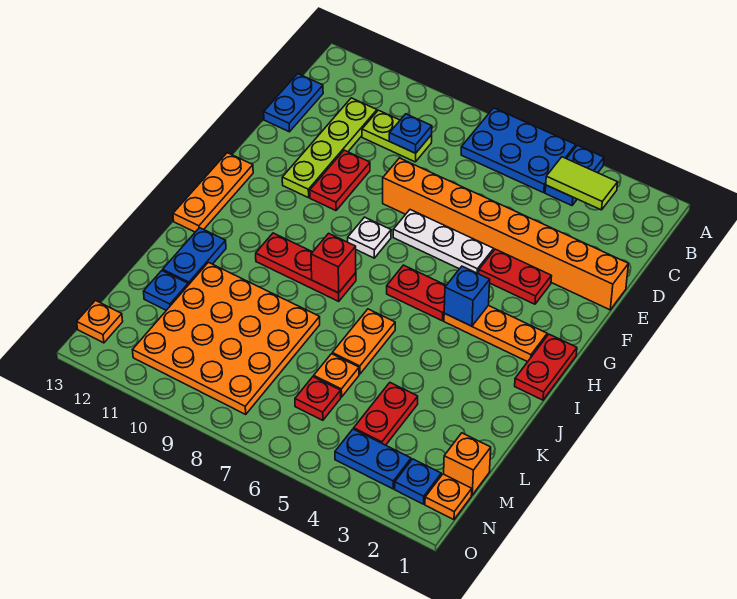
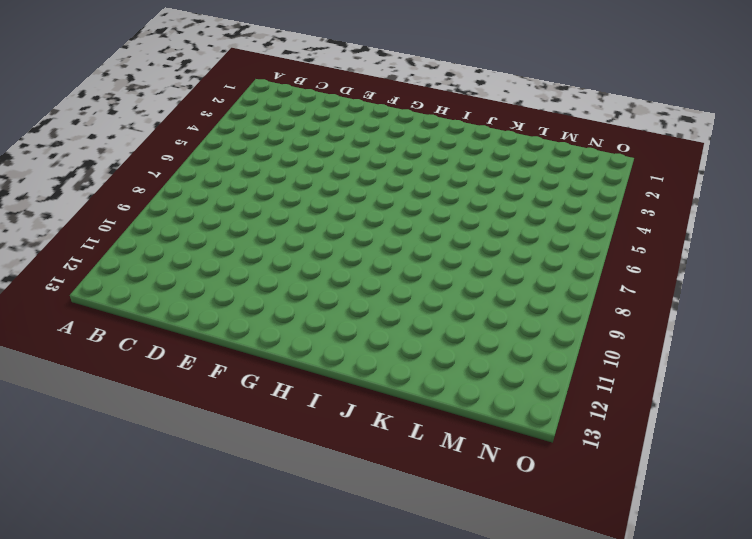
none -> blue plate A4:B4 level 1
none -> blue plate A5:B7 level 1
none -> lime plate C9:C10 level 1
none -> lime plate C11:F11 level 1

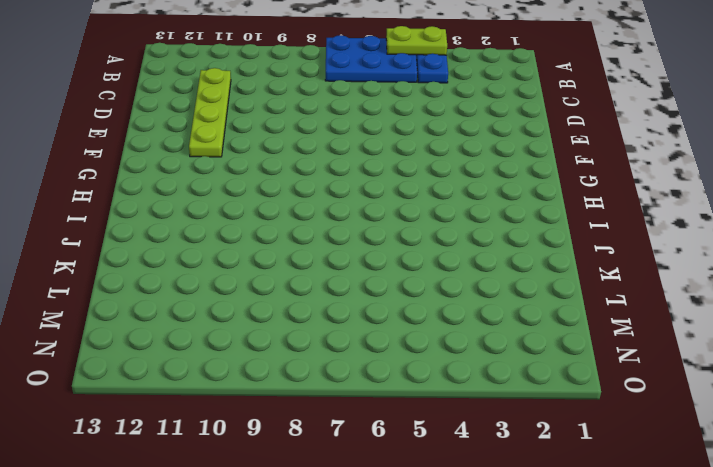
lime plate A4:A5 level 2 -> lime plate C9:C10 level 1
none -> blue plate C13:D13 level 1
none -> orange brick E1:E8 level 1
none -> red plate E10:F10 level 1
none -> red plate F3:F4 level 1

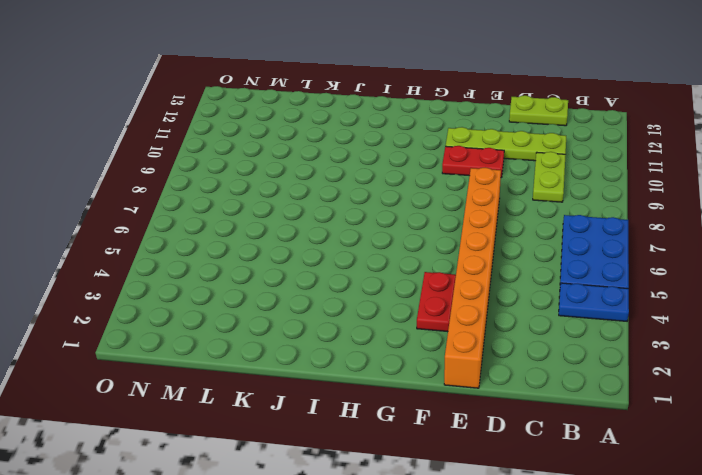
lime plate C13:D13 level 1 -> blue plate C13:D13 level 1
none -> white plate F5:F7 level 1
none -> white plate G8 level 1
none -> orange plate G13:I13 level 1
none -> red plate H1:I1 level 1

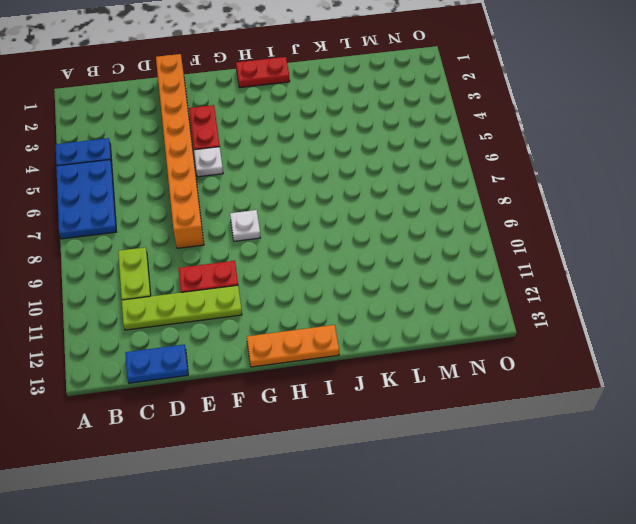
white plate F5 level 1 -> white plate F5:F7 level 1
none -> orange plate H2:H4 level 1
none -> red plate H5:H6 level 1
none -> red plate I8:I10 level 1
none -> orange plate J6:K6 level 1

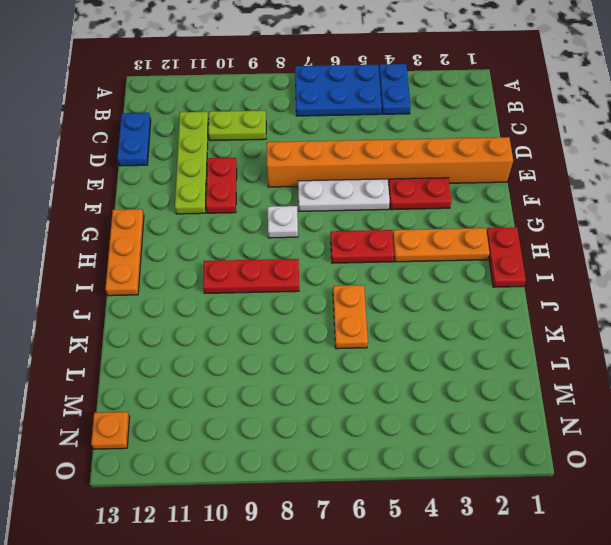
none -> blue plate J12:K12 level 1
none -> orange plate K8:N11 level 1
none -> red plate L4:M4 level 1
none -> orange plate L6 level 1

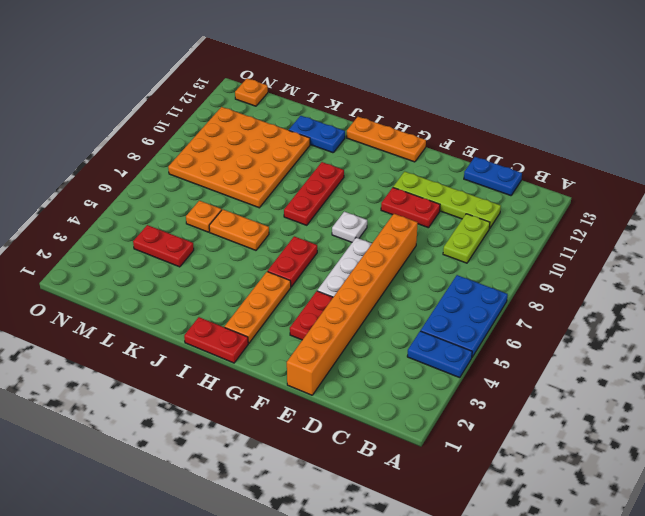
none -> blue plate L12 level 1
none -> orange brick M1 level 1
none -> red plate M6 level 1
none -> orange plate N1 level 1

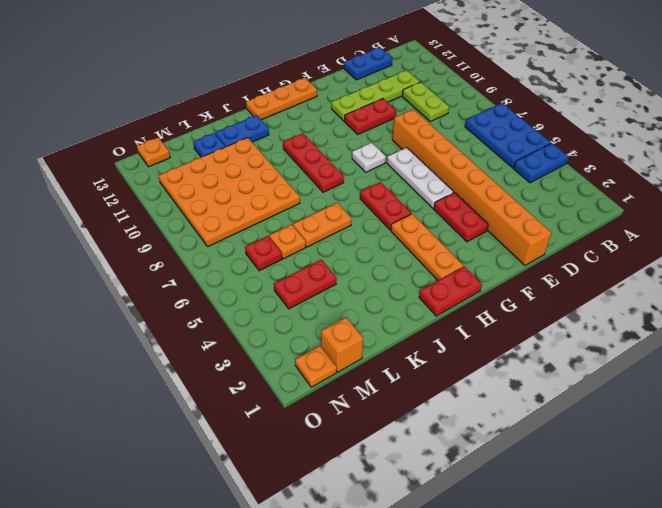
none -> blue plate N2 level 1
none -> blue plate N3:N4 level 1
none -> lime tile B3:B4 level 2
none -> blue plate C9 level 2

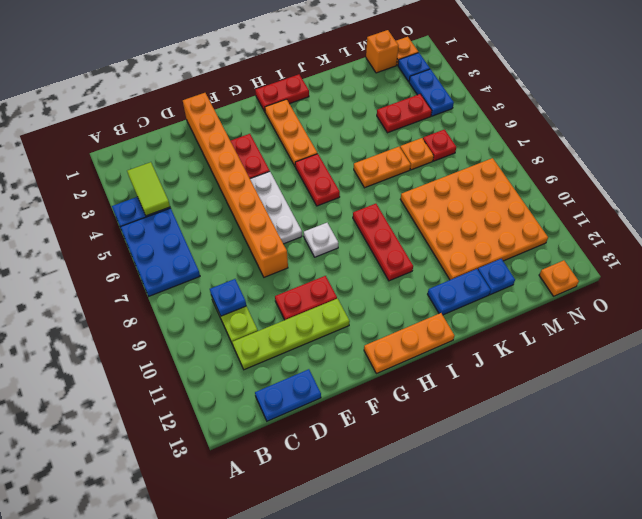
none -> blue brick H4 level 2
none -> red brick I8 level 2

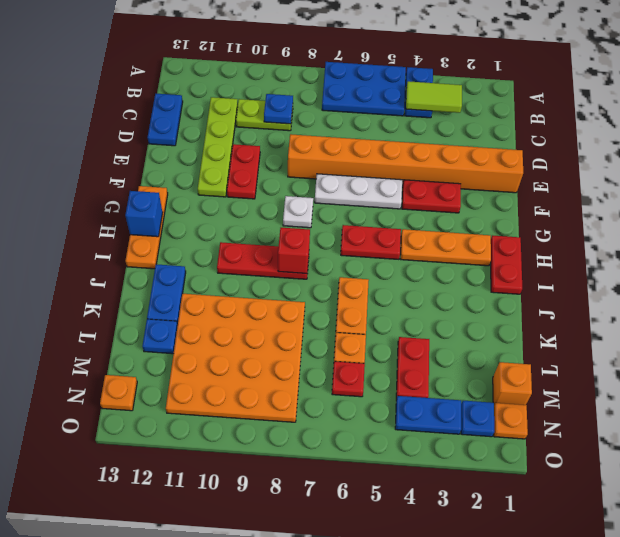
blue brick H13 level 2 -> blue brick H4 level 2

